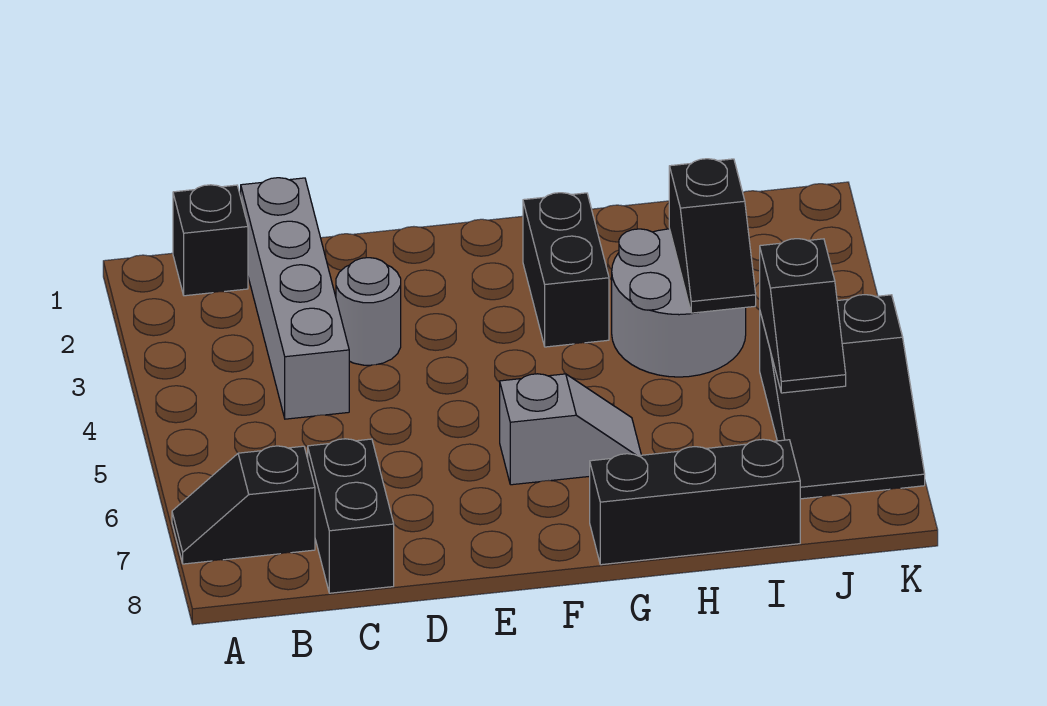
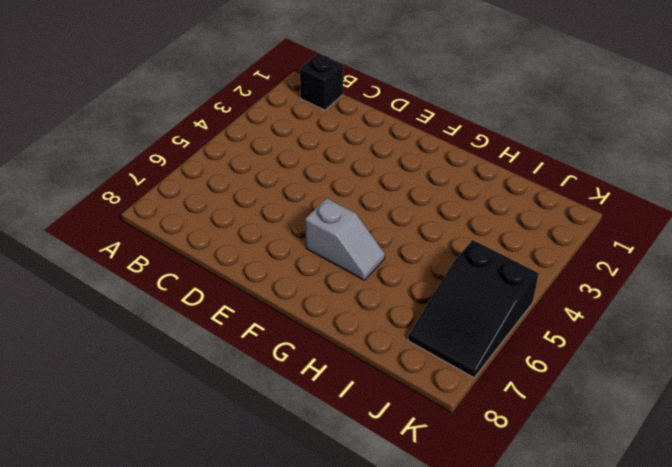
none -> black slope A7:B7 level 1 top B
none -> grey brick C1:C4 level 1
none -> black brick C7:C8 level 1

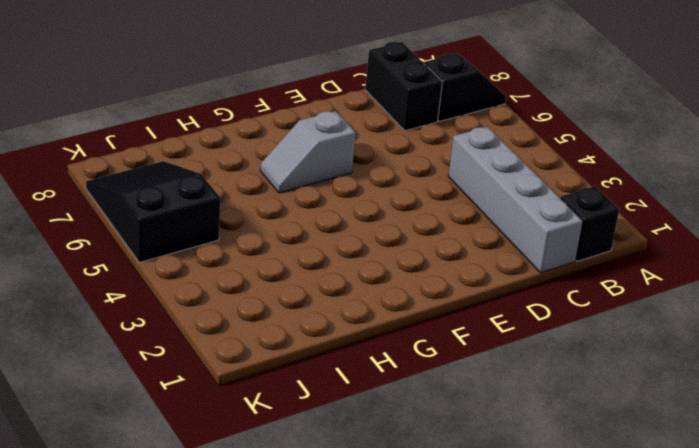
none -> grey round brick D3 level 1
none -> black brick G2:G3 level 1
none -> black brick G8:I8 level 1

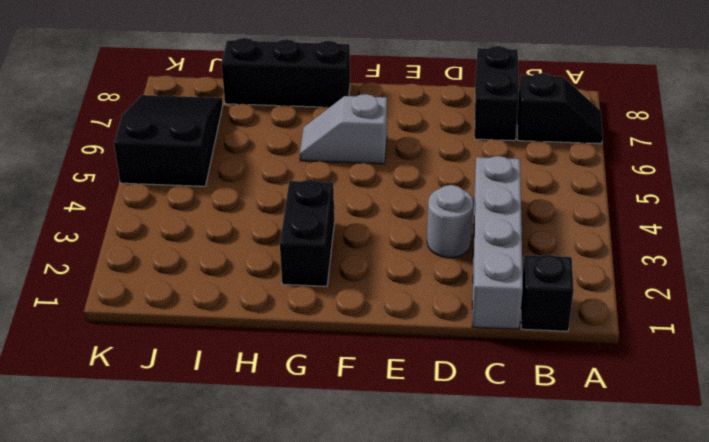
none -> grey round brick H3:I4 level 1
none -> black slope I3:I4 level 2 top 3
none -> black slope J5:J6 level 2 top 5

